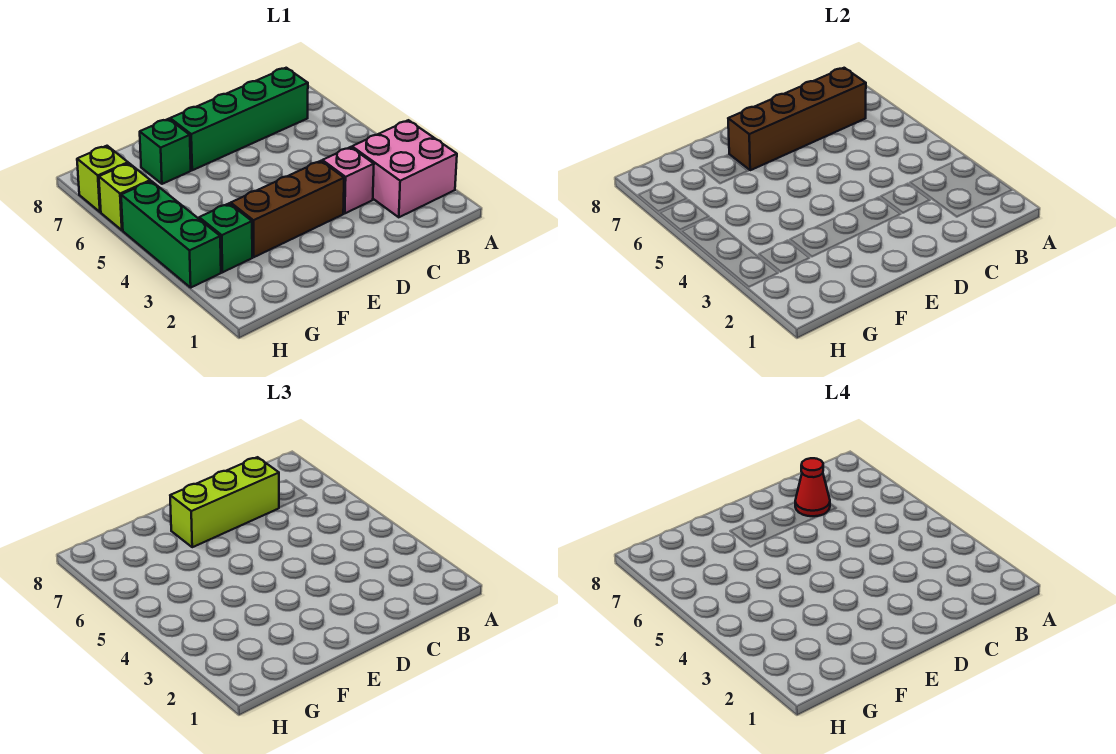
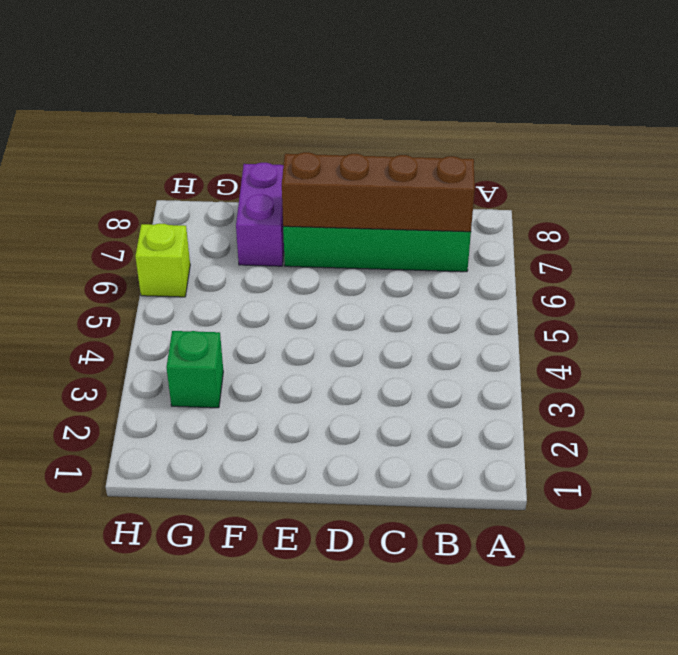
purple brick F7:F8 level 1 -> green brick F7 level 1
none -> pink brick A2:B3 level 1
none -> pink brick C3 level 1
none -> brown brick D3:F3 level 1

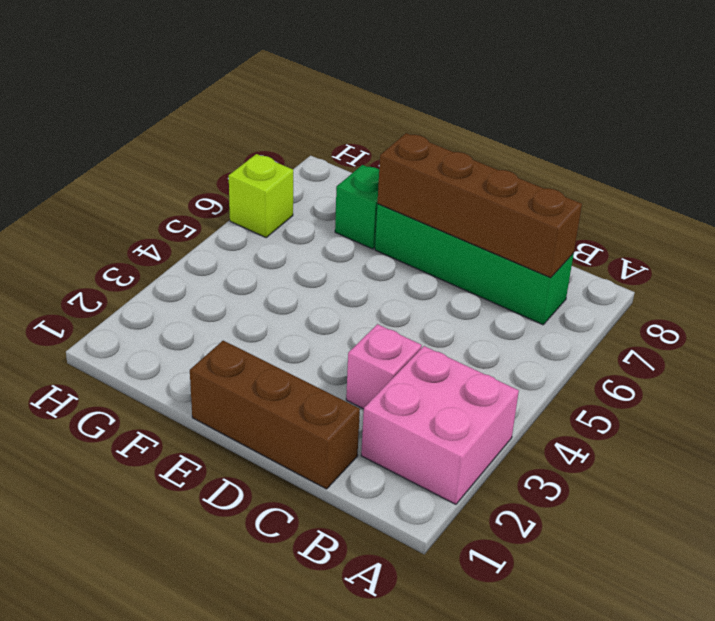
brown brick C1:E1 level 1 -> brown brick D3:F3 level 1
none -> green brick G3 level 1
none -> green brick H3:H5 level 1
none -> lime brick H7 level 1

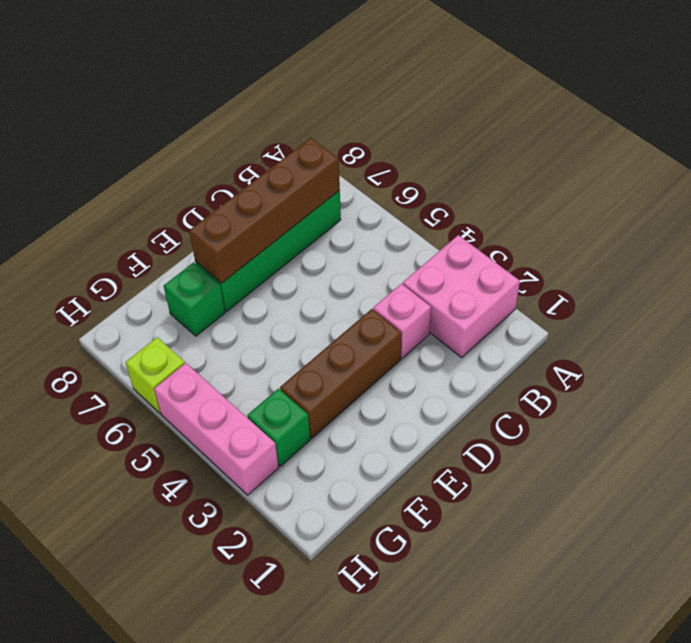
pink brick H3:H5 level 1 -> green brick H3:H5 level 1
none -> lime brick H7 level 1
none -> lime brick C7:E7 level 3
none -> red cone C7 level 4

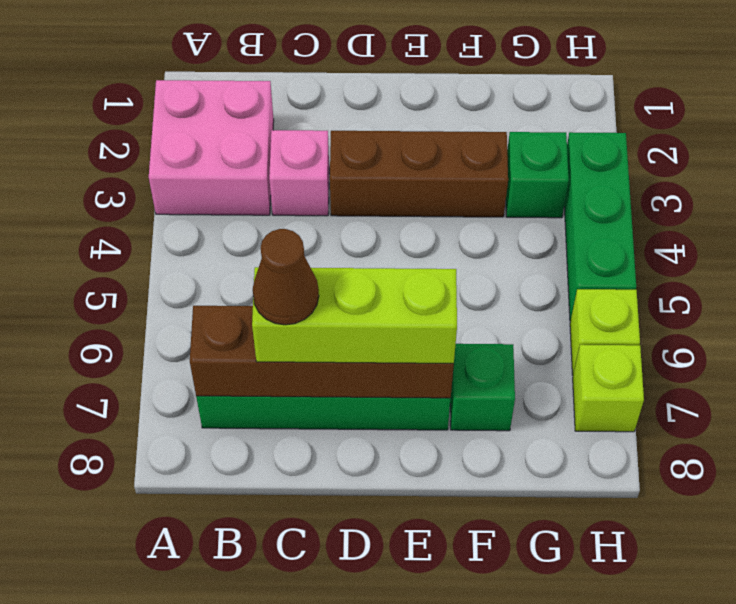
brown cone C7 level 4 -> red cone C7 level 4

